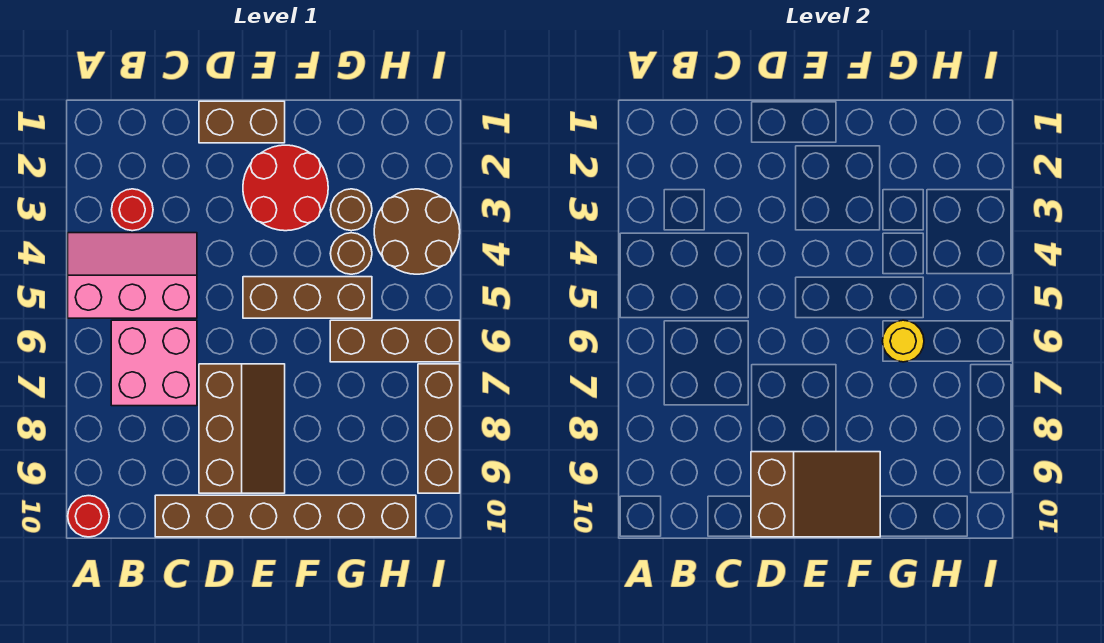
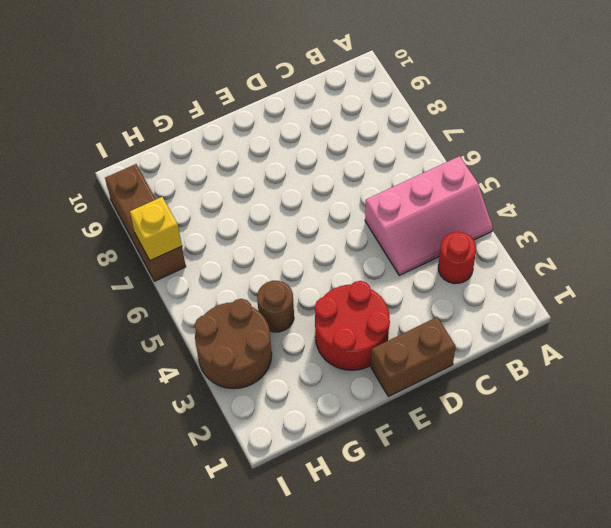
yellow brick I7 level 2 -> none
none -> red round brick A10 level 1
none -> pink brick B6:C7 level 1
none -> brown brick C10:H10 level 1

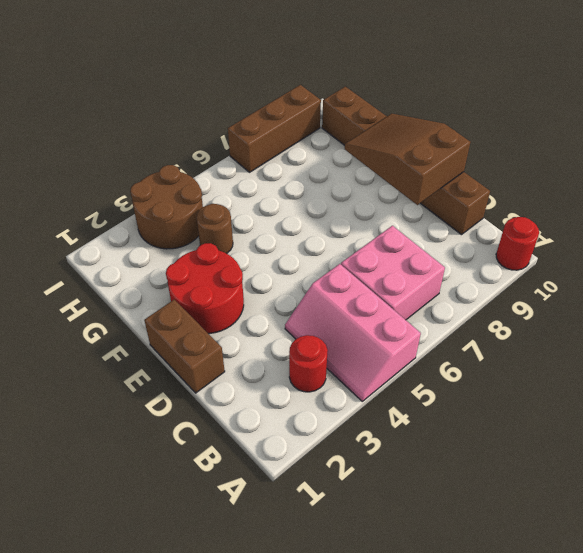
none -> brown slope D7:E9 level 1 top D
none -> brown brick E5:G5 level 1
none -> brown round brick G3 level 1

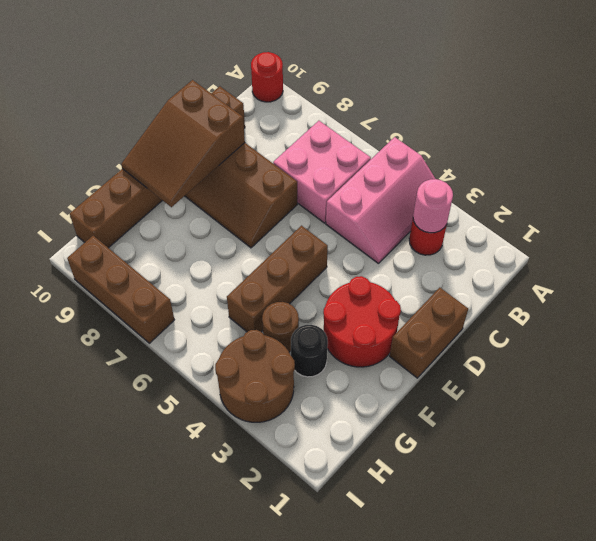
pink round brick B3 level 2 -> none
black round brick G3 level 1 -> brown round brick G3 level 1
none -> brown brick G6:I6 level 1
none -> yellow round brick G6 level 2

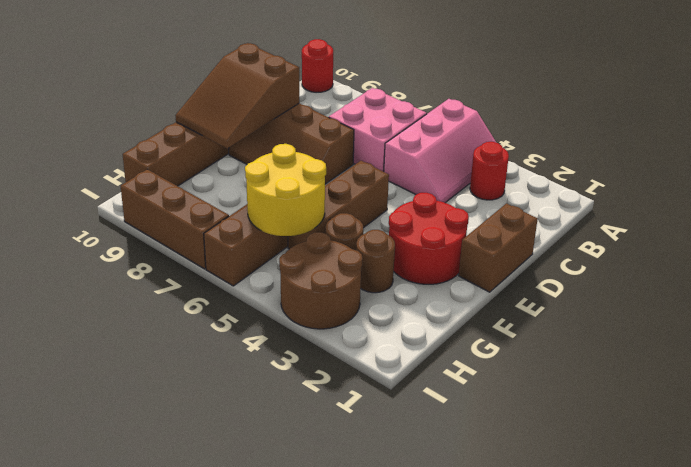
yellow round brick G5:H6 level 2 -> yellow round brick G6 level 2

